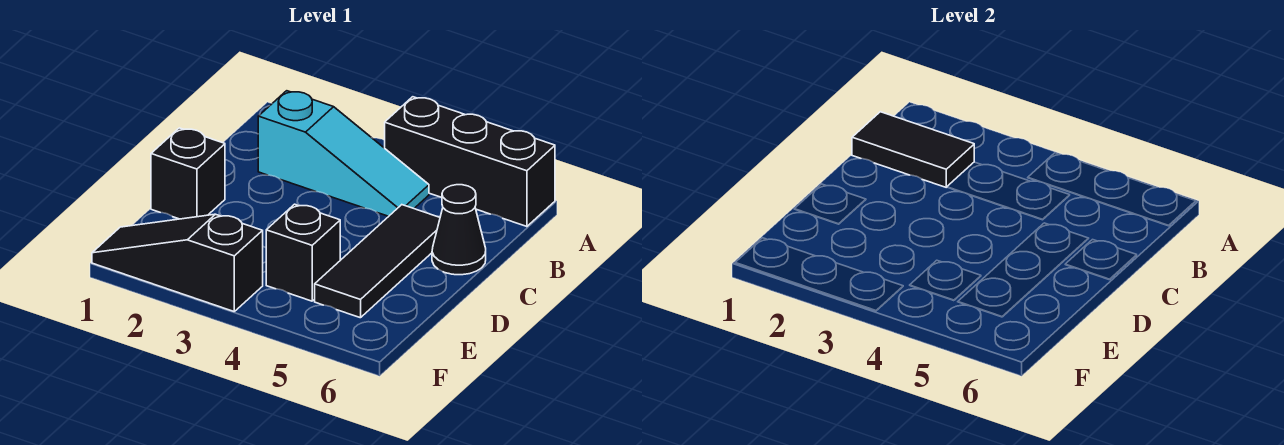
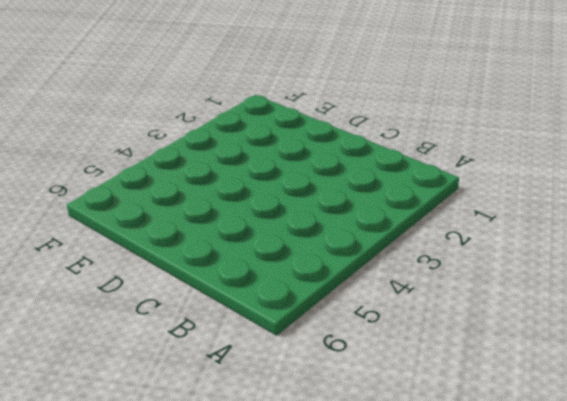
none -> black brick A4:A6 level 1
none -> cyan slope B2:B4 level 1 top 2

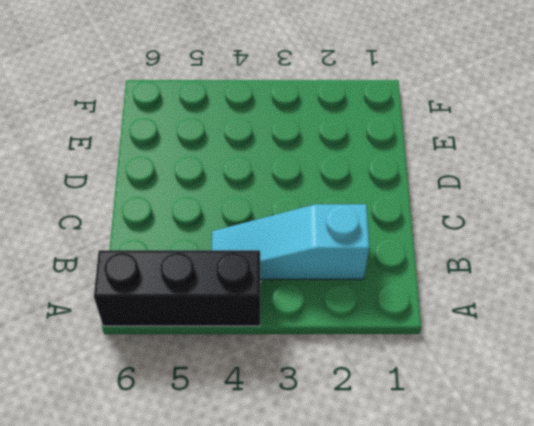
none -> black tile C5:E5 level 1
none -> black cone C6 level 1

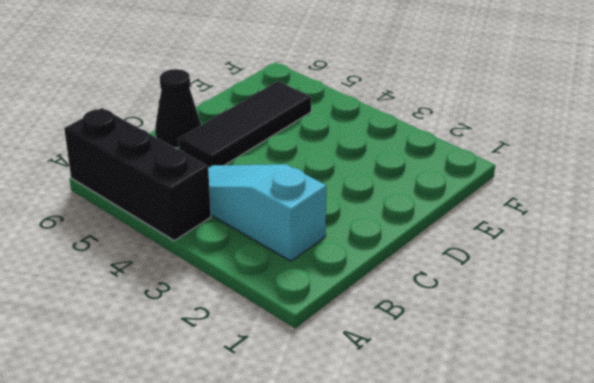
none -> black brick D1 level 1
none -> black brick E4 level 1

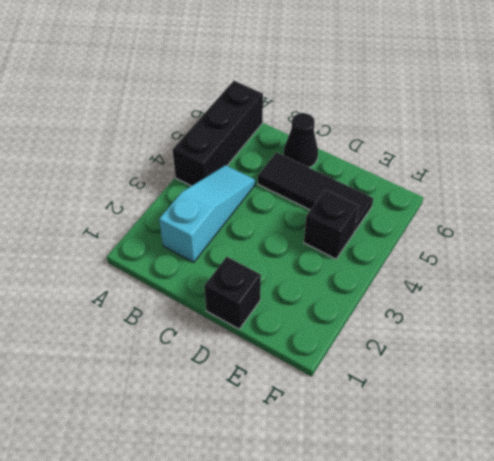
none -> black slope F1:F3 level 1 top 3
none -> black tile B1:B2 level 2

